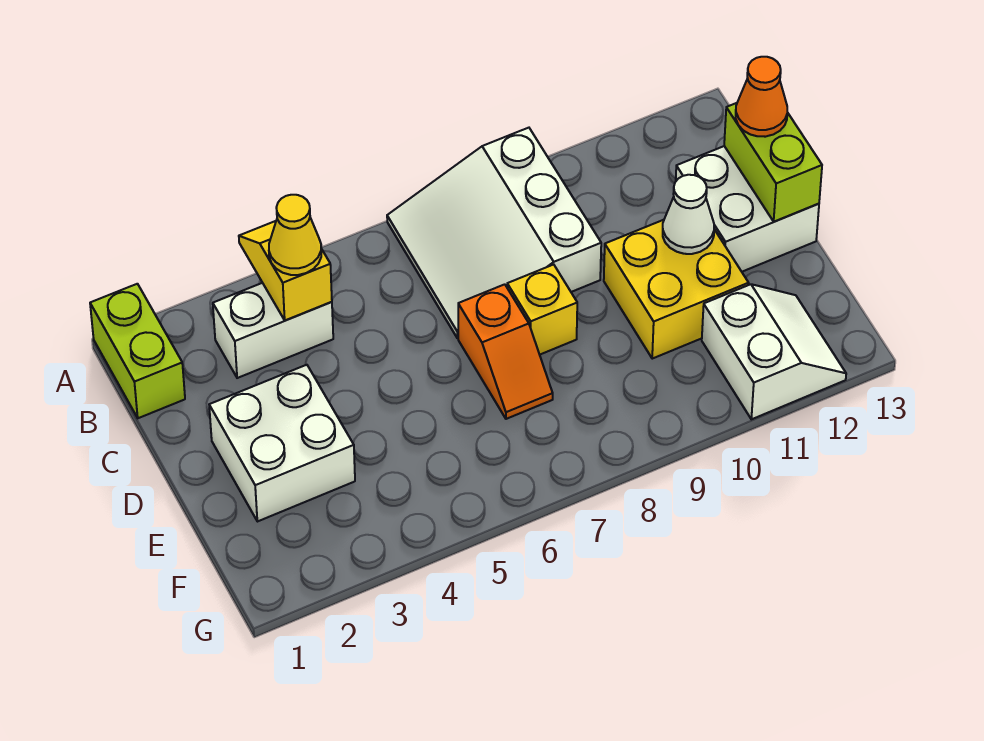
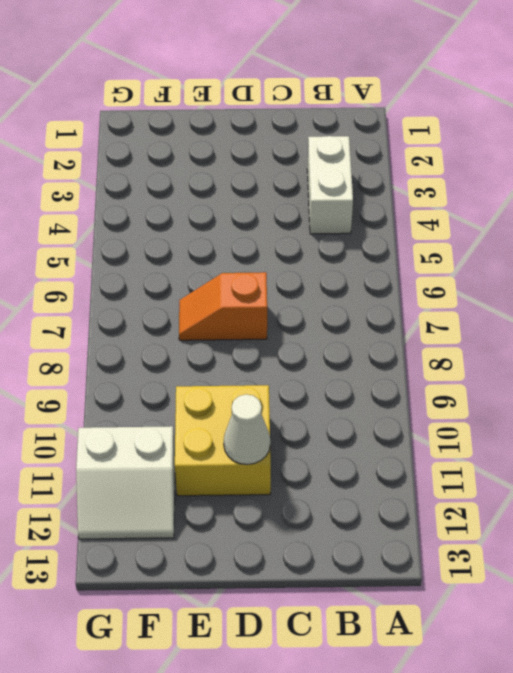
none -> lime brick A1:B1 level 1
none -> white slope A7:C9 level 1 top 9
none -> white brick C12:D13 level 1

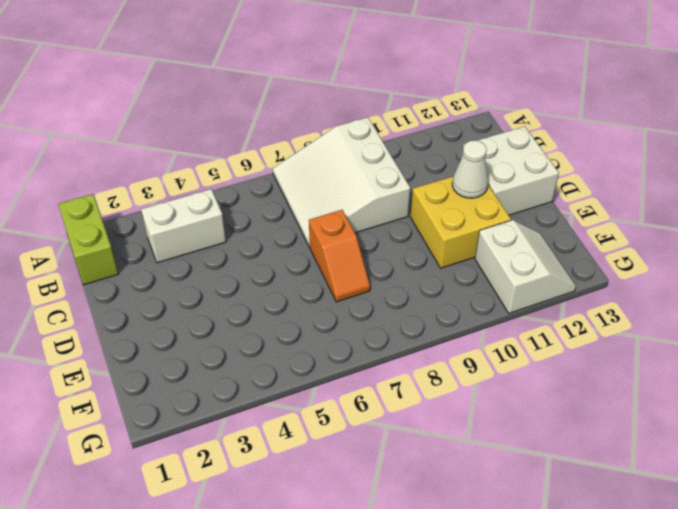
none -> white brick D2:E3 level 1
none -> yellow brick D8 level 1
none -> yellow slope A4:B4 level 2 top B

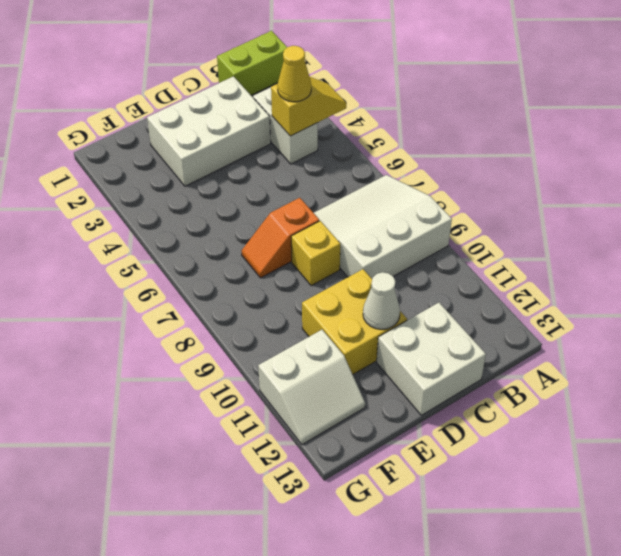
white brick C2:E3 level 1 -> white brick D2:E3 level 1
none -> lime brick C13:D13 level 2
none -> orange cone C13 level 3

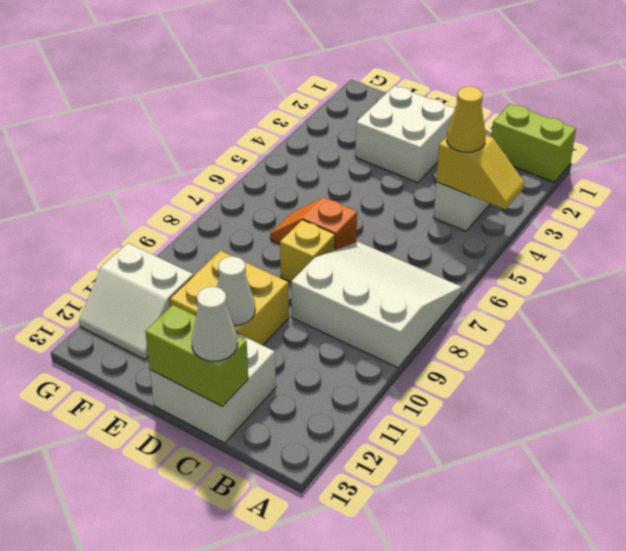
white cone C13 level 3 -> orange cone C13 level 3

